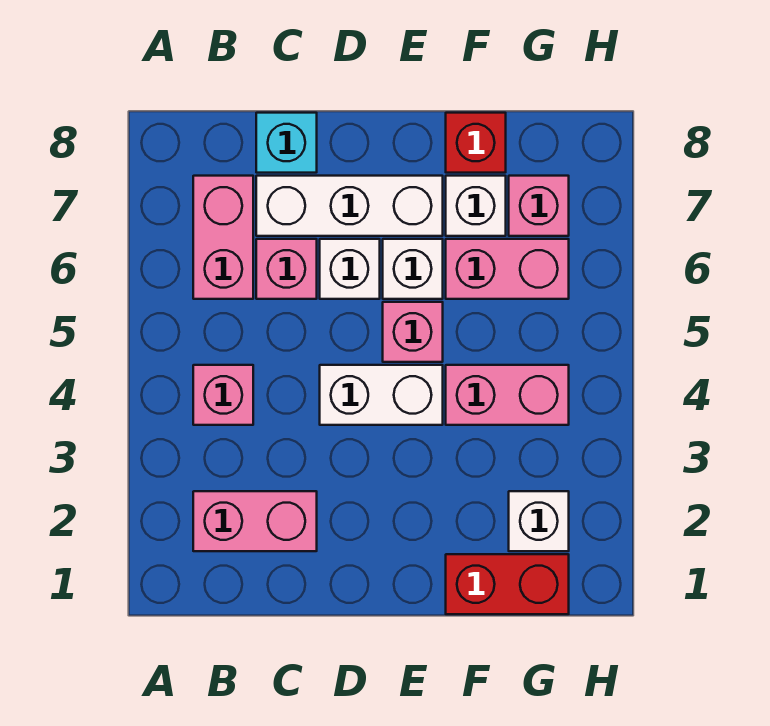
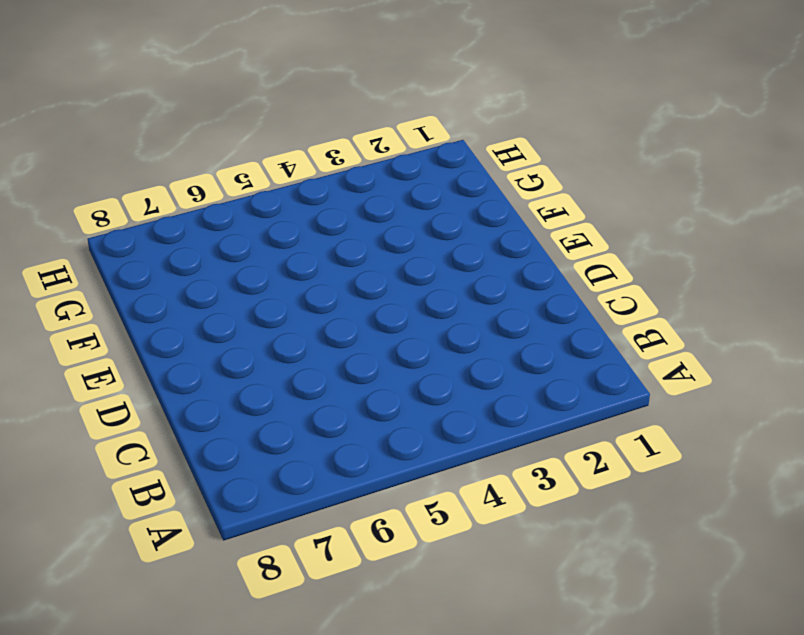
none -> pink brick B2:C2 level 1
none -> pink brick B4 level 1
none -> pink brick B6:B7 level 1

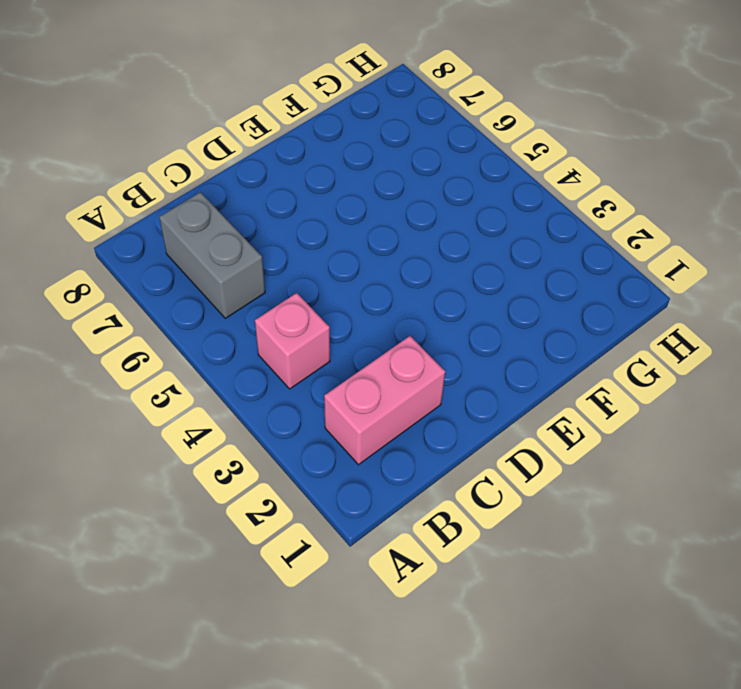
grey brick B6:B7 level 1 -> pink brick B6:B7 level 1
none -> pink brick C6 level 1
none -> white brick C7:E7 level 1
none -> cyan brick C8 level 1

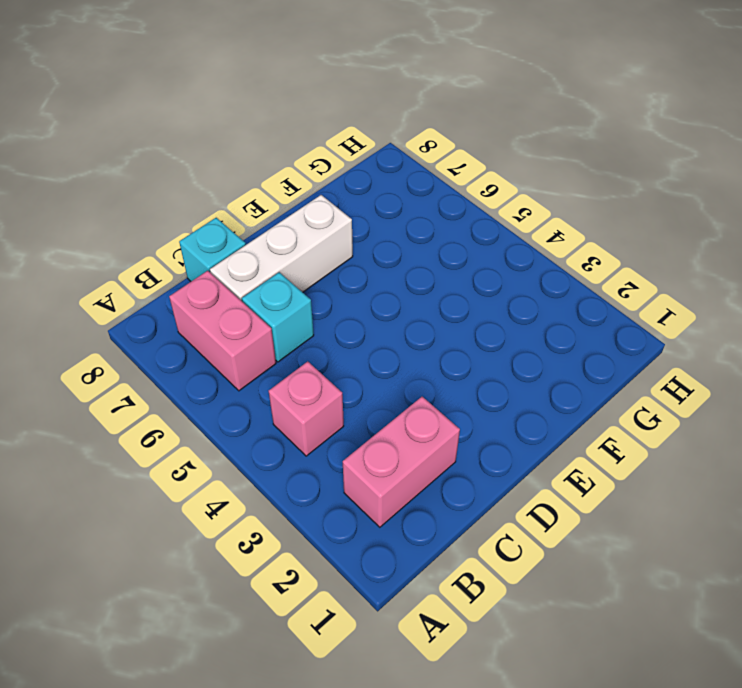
cyan brick C6 level 1 -> pink brick C6 level 1
none -> white brick D4:E4 level 1
none -> white brick D6 level 1
none -> pink brick E5 level 1

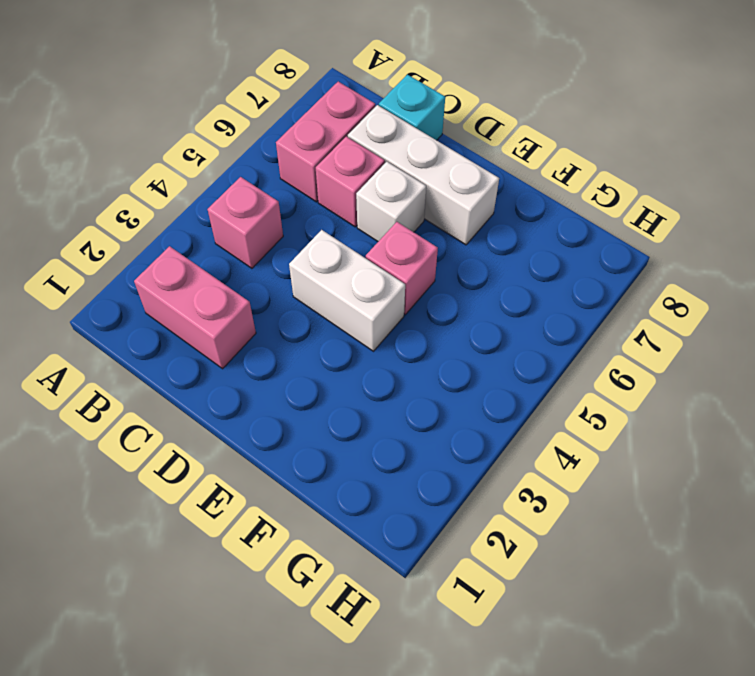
none -> white brick E6 level 1
none -> red brick F1:G1 level 1
none -> pink brick F4:G4 level 1

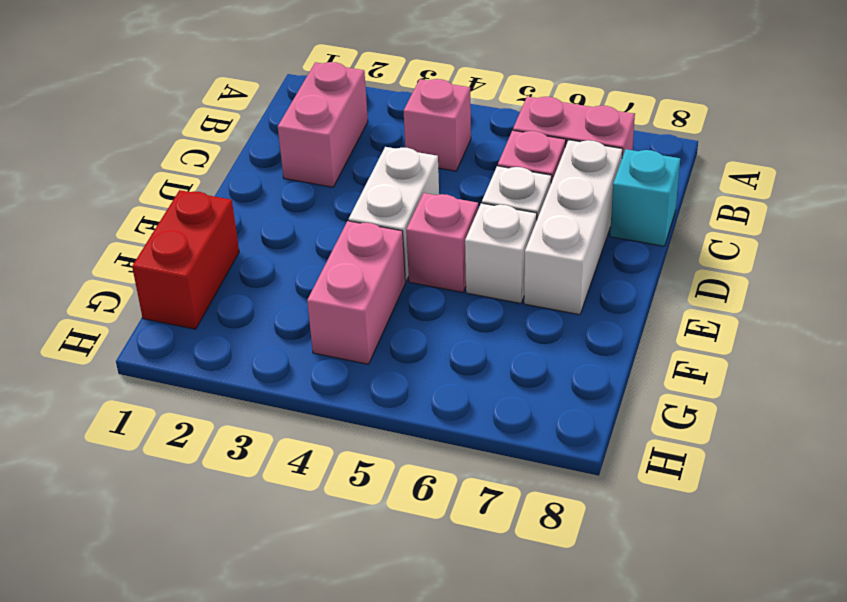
none -> pink brick F6:G6 level 1
none -> white brick F7 level 1
none -> red brick F8 level 1

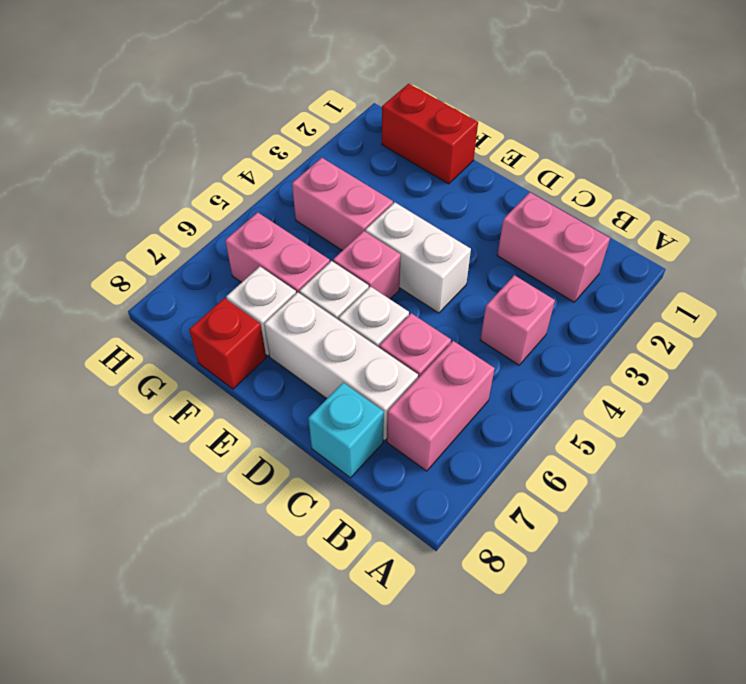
none -> white brick G2 level 1
none -> pink brick G7 level 1

